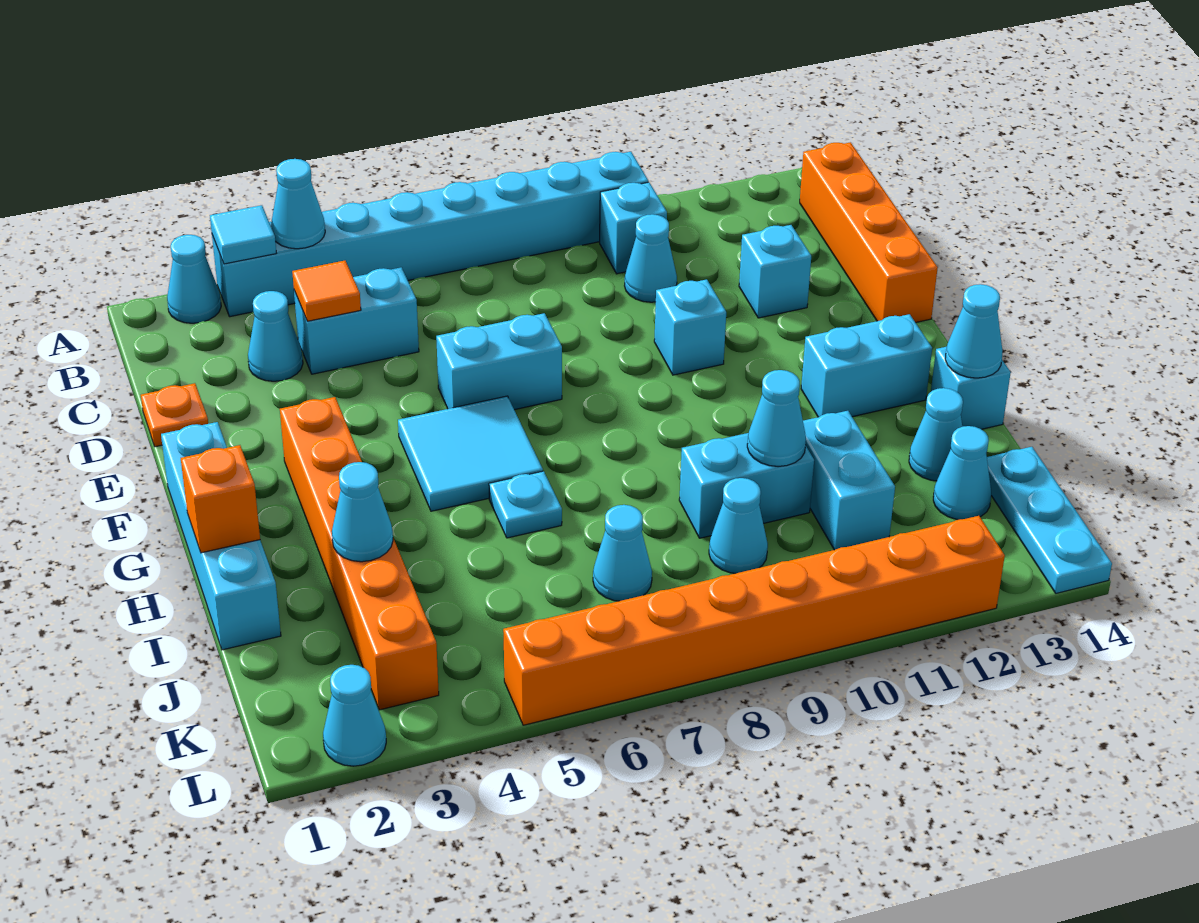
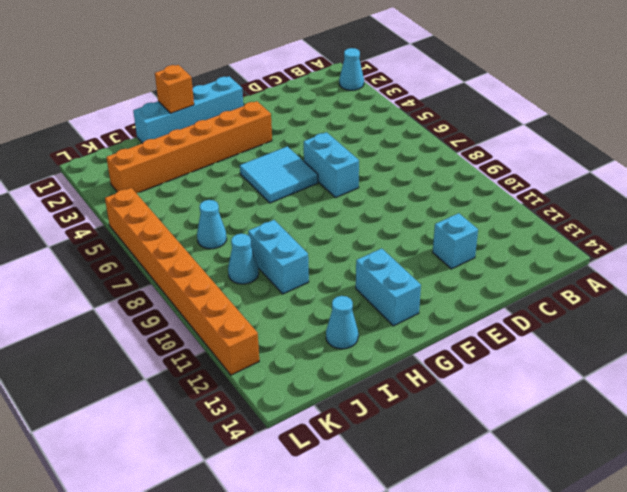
none -> cyan brick A3:A10 level 1
none -> cyan brick B10 level 1
none -> orange brick B14:E14 level 1
none -> cyan cone C3 level 1

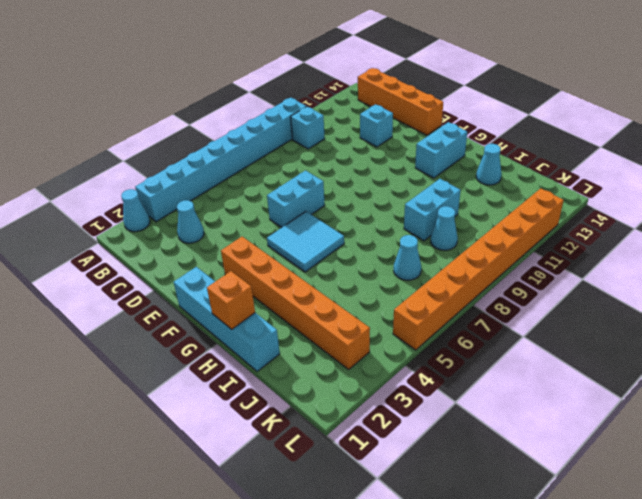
none -> cyan brick C4:C5 level 1
none -> cyan cone C10 level 1
none -> orange plate D1 level 1
none -> cyan brick E10 level 1

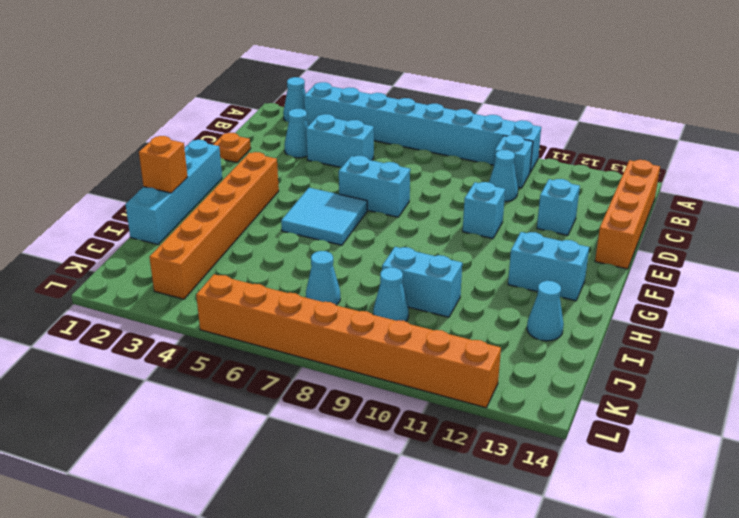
none -> cyan plate H6 level 1
none -> cyan brick H14 level 1
none -> cyan brick I11:J11 level 1
none -> cyan cone J13 level 1

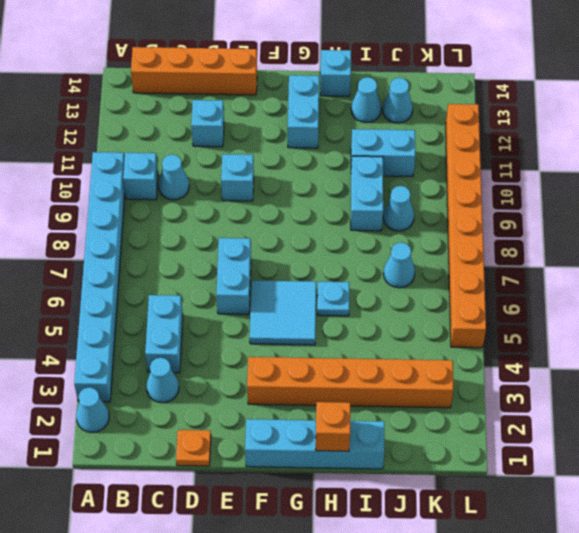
none -> cyan plate J14:L14 level 1
none -> cyan cone L2 level 1
none -> cyan tile A3 level 2
none -> cyan cone A4 level 2

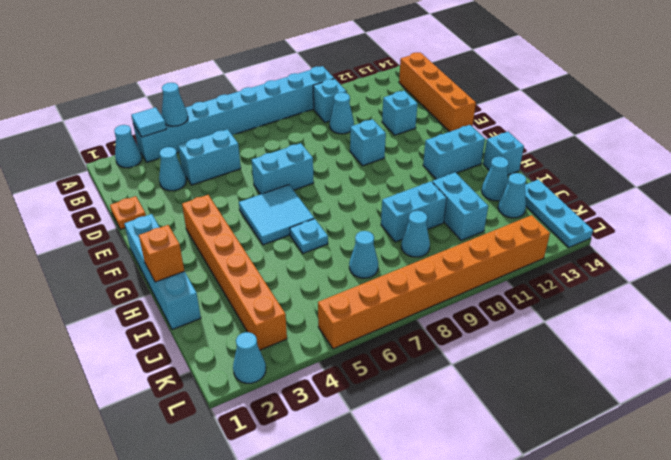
none -> orange tile C4 level 2
none -> cyan cone H14 level 2
none -> cyan cone I3 level 2
none -> cyan cone I10 level 2

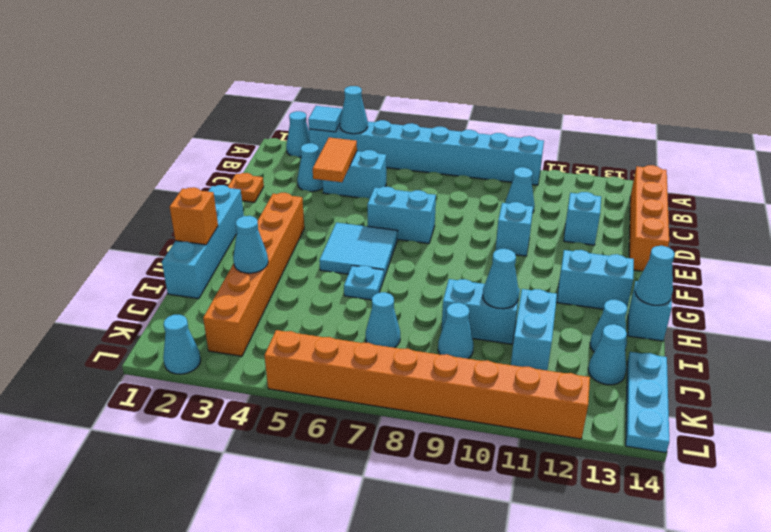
orange tile C4:D4 level 2 -> orange tile C4 level 2
none -> cyan brick B10 level 1

